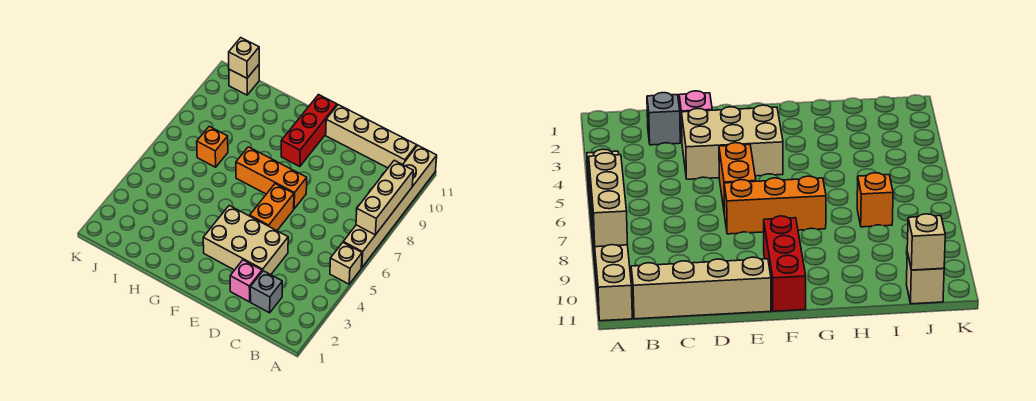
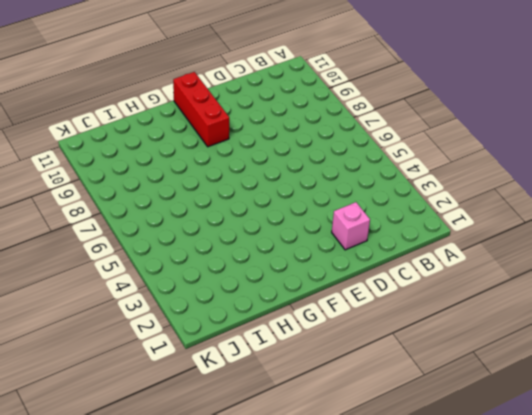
none -> tan brick A5 level 1
none -> tan brick A6:A11 level 1
none -> tan brick B11:E11 level 1

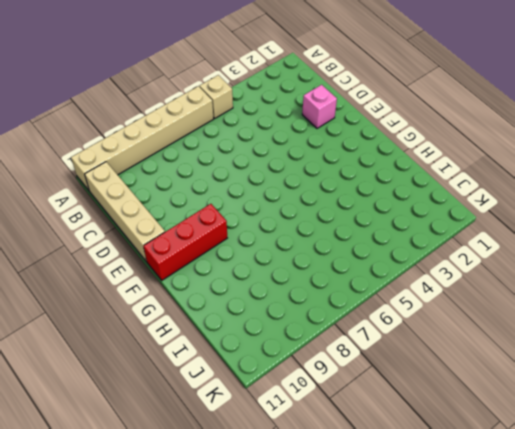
none -> grey brick C2 level 1
none -> tan brick D3:F4 level 1
none -> orange brick E5:E6 level 1

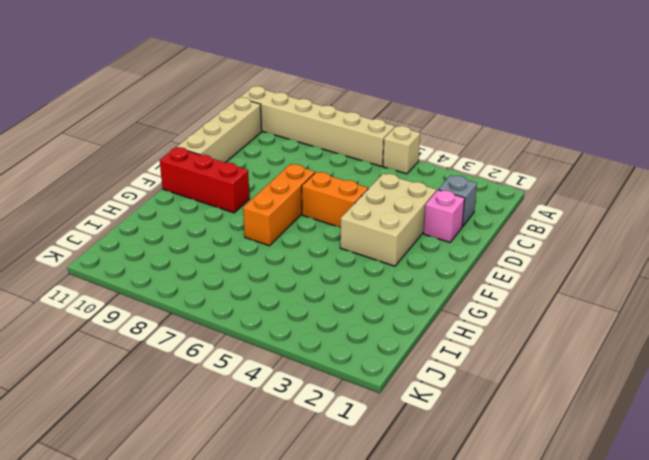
none -> orange brick I7 level 1
none -> tan brick J11 level 1
none -> tan brick A7:A9 level 2

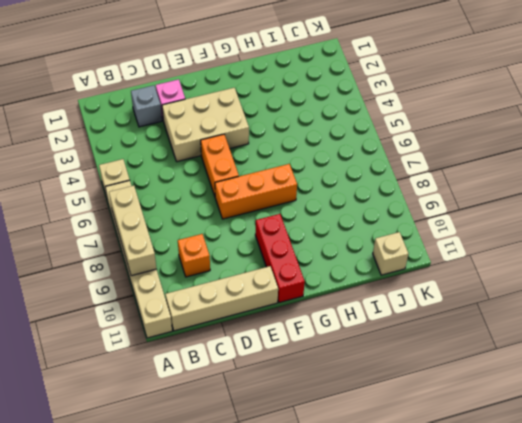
orange brick C9 level 1 -> orange brick I7 level 1
none -> tan brick J11 level 2

